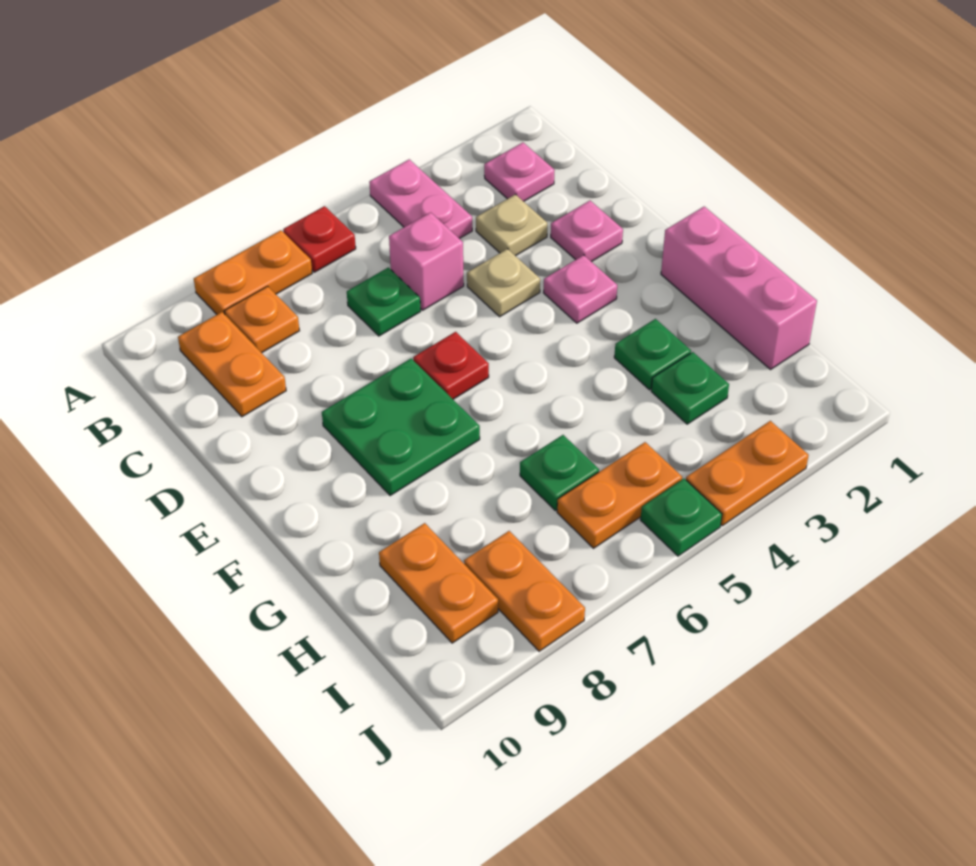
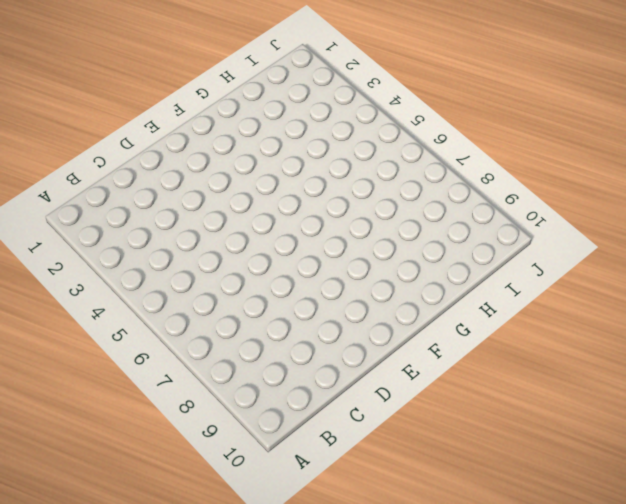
none -> pink plate A4:B4 level 1
none -> red plate A6 level 1
none -> orange plate A7:A8 level 1

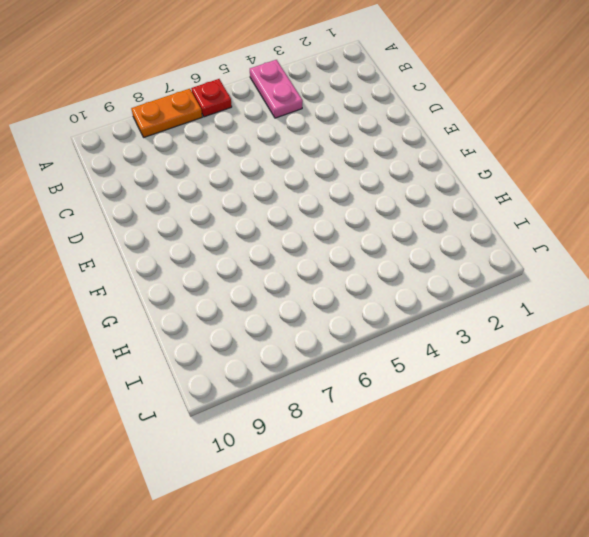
none -> pink plate B2 level 1
none -> orange plate B8 level 1
none -> orange plate B9:C9 level 1

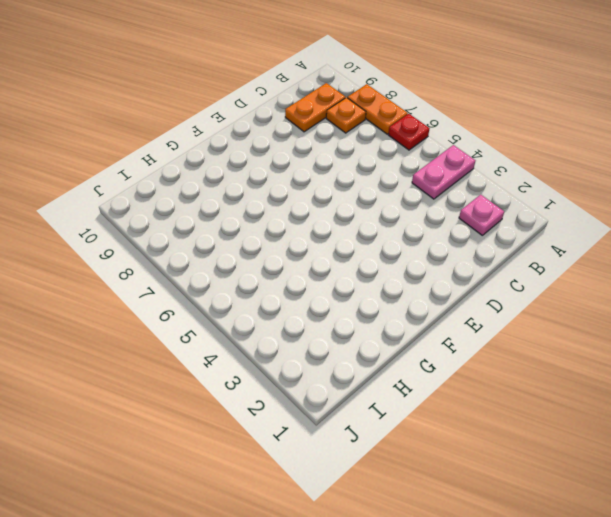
none -> tan plate C3 level 1
none -> pink brick C5 level 1
none -> green plate C6 level 1

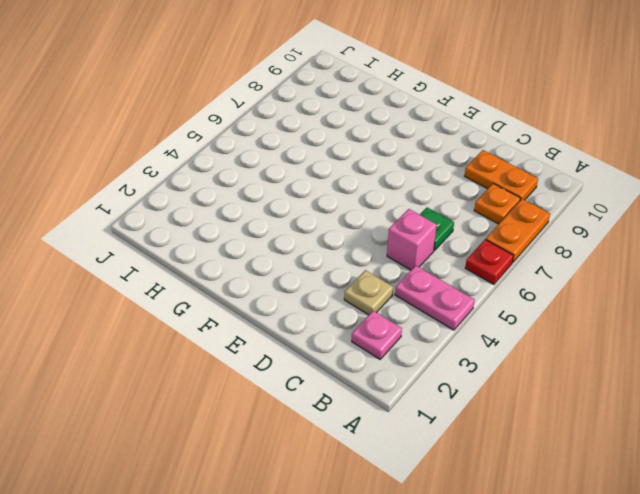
none -> pink plate D2 level 1
none -> tan plate D4 level 1
none -> pink plate E3 level 1

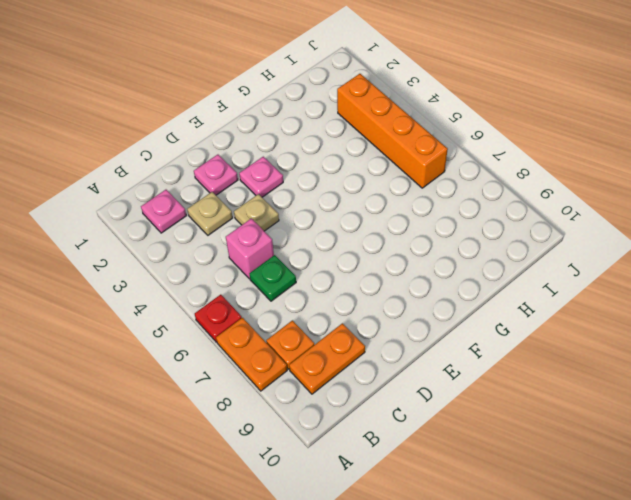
orange brick I3:I6 level 1 -> orange plate I5:I6 level 1
none -> pink plate A4:B4 level 1
none -> red plate E6 level 1
none -> green plate E7:F8 level 1

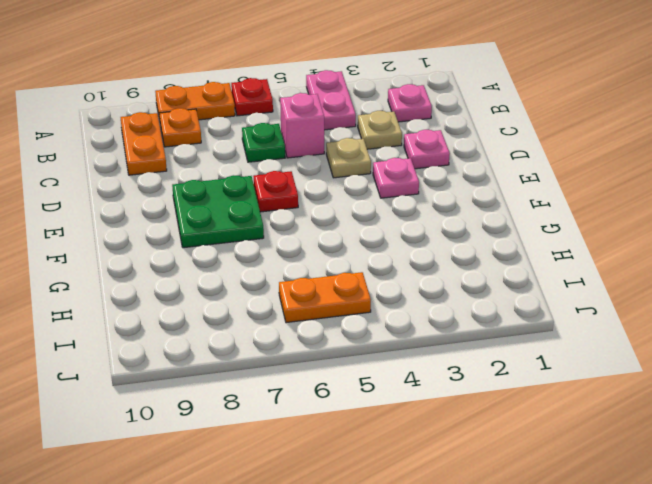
none -> pink brick F1:H1 level 1
none -> green plate G3 level 1
none -> green plate H3 level 1

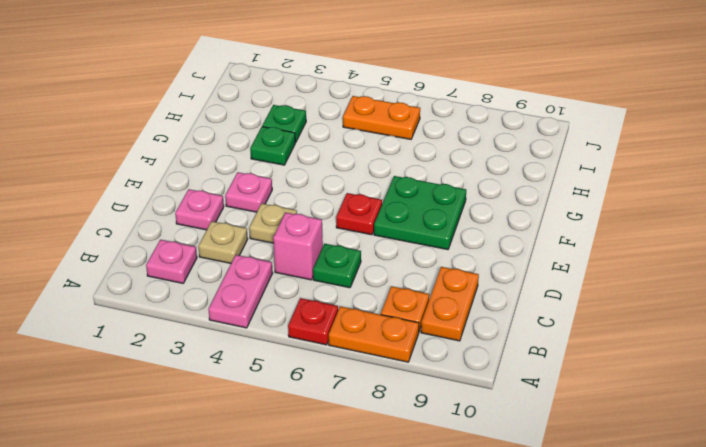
none -> pink brick F1:H1 level 1
none -> green plate H6 level 1
none -> orange plate H9:I9 level 1

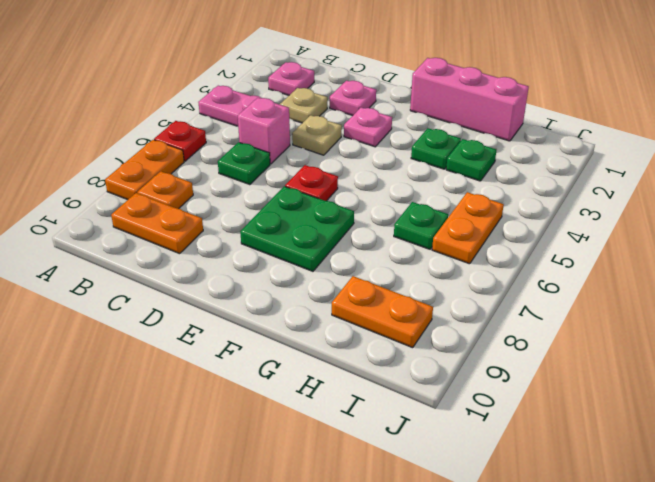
none -> orange plate I8:J8 level 1
none -> orange plate J3:J4 level 1
none -> green plate J5 level 1

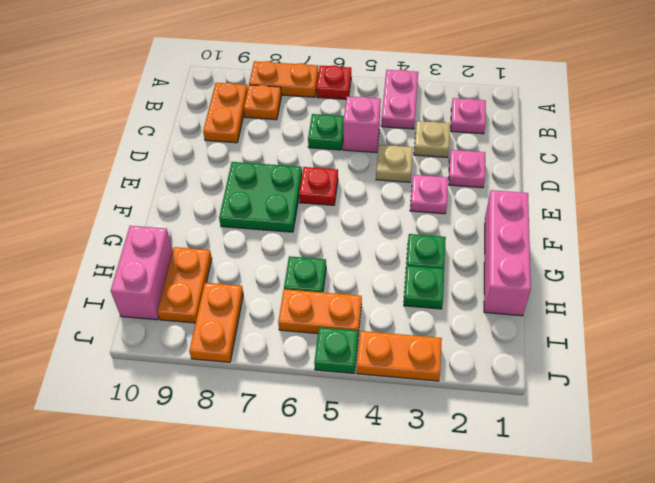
pink brick H10:I10 level 1 -> none

